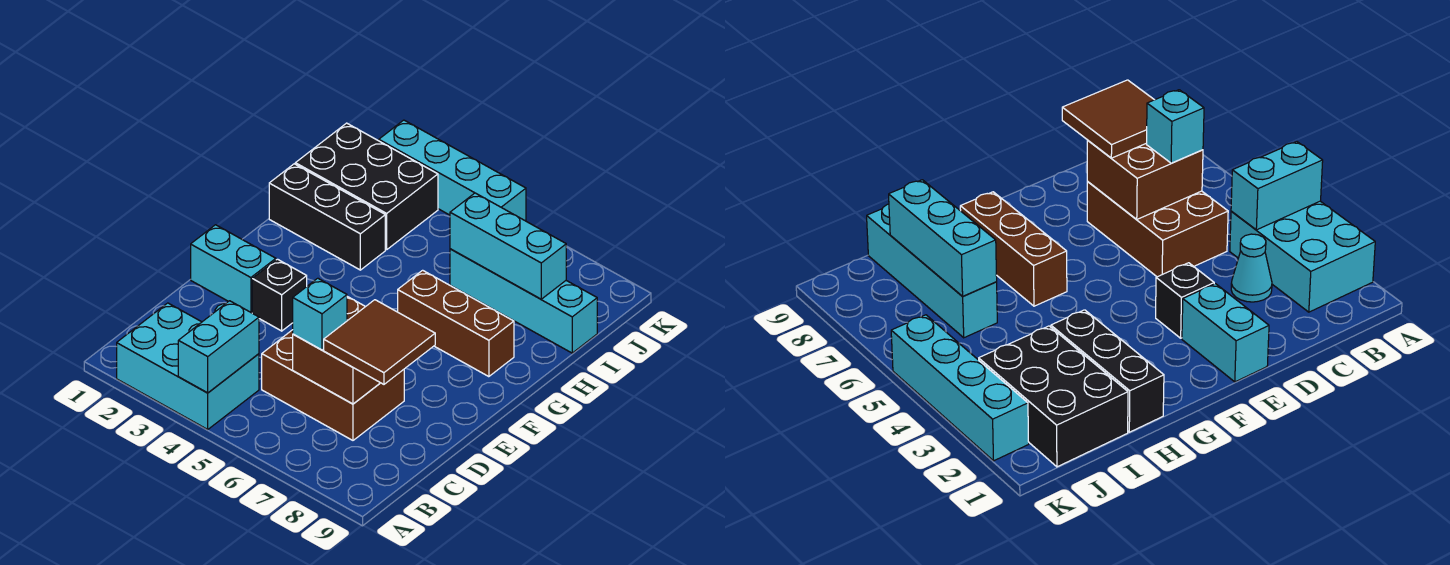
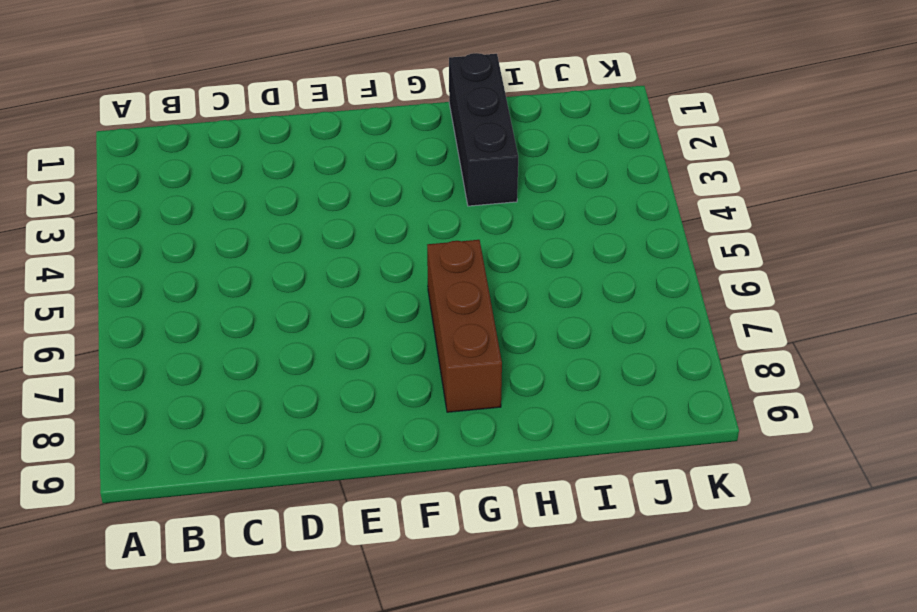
none -> cyan brick A2:B4 level 1
none -> cyan cone C3 level 1
none -> brown brick C5:D7 level 1

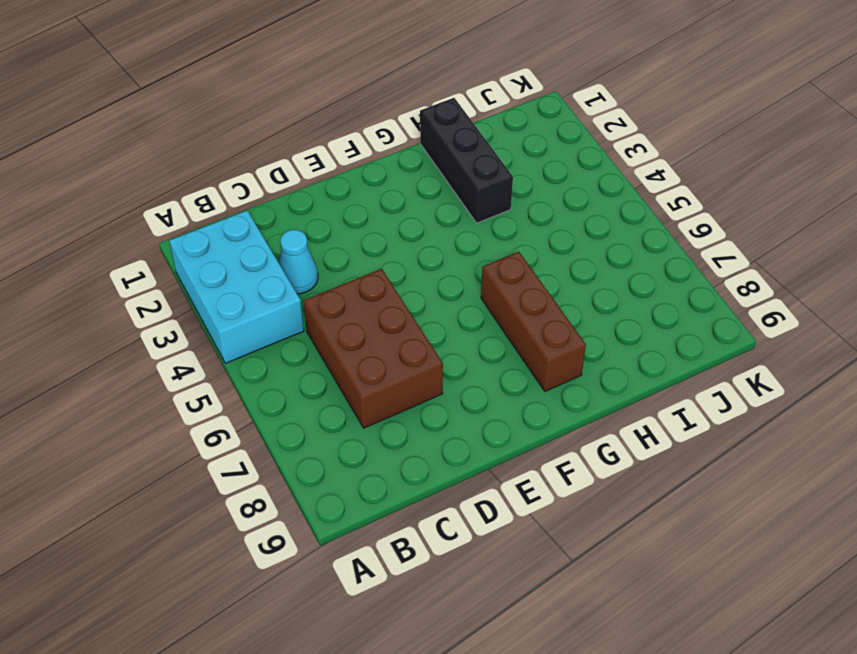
none -> cyan brick E1:E2 level 1
none -> black brick E3 level 1
none -> black brick I1:J3 level 1

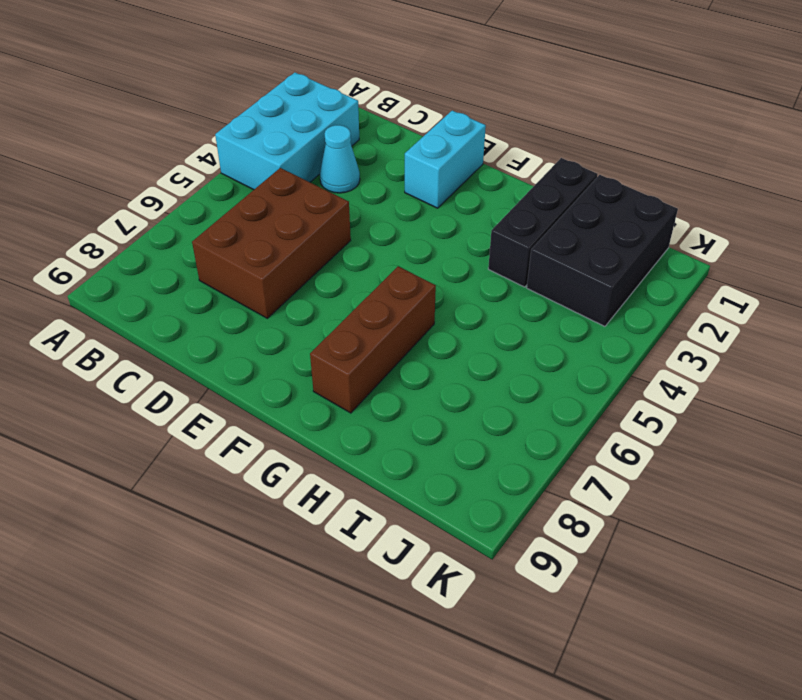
none -> black brick E3 level 1
none -> cyan brick I6:I9 level 1
none -> cyan brick K2:K5 level 1

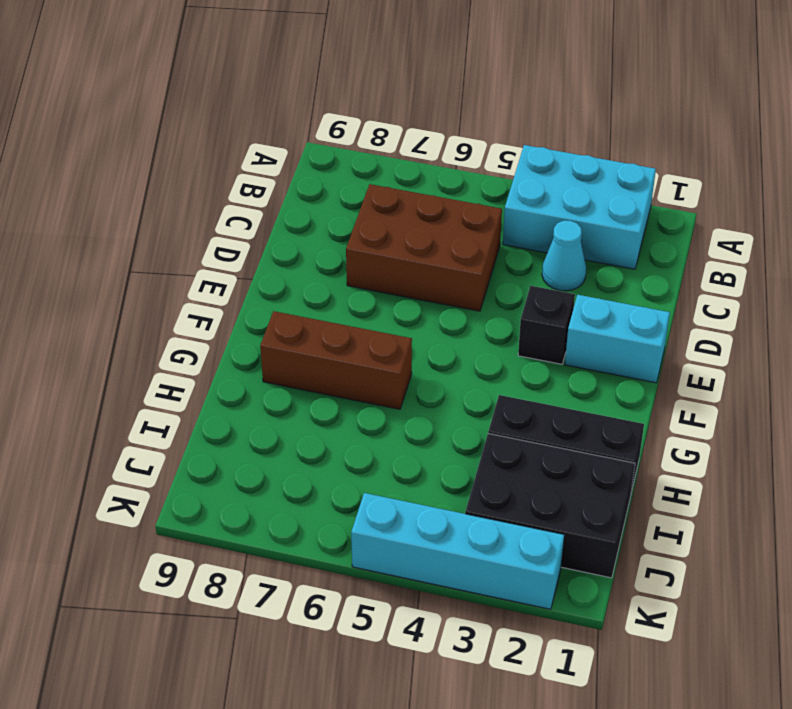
none -> cyan brick I6:I9 level 1
none -> cyan brick A4:B4 level 2
none -> brown brick C6:D7 level 2

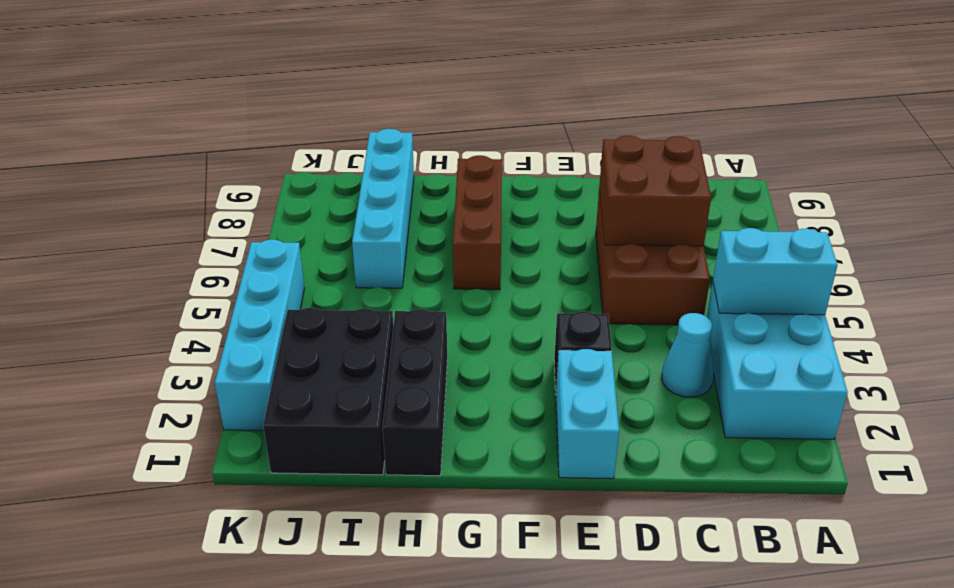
none -> cyan brick I6:I8 level 2
none -> cyan brick C6 level 3
none -> brown tile C7:D8 level 3

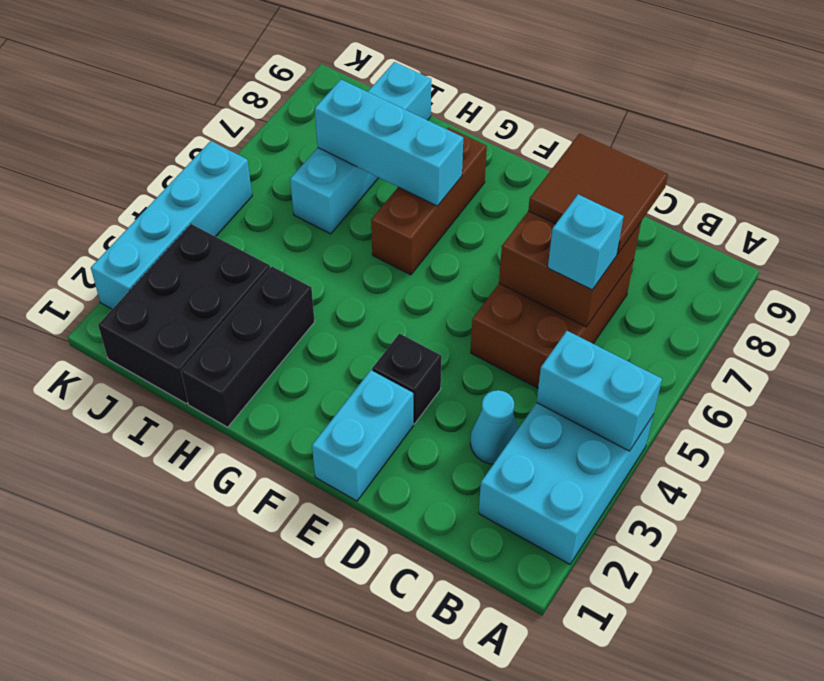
cyan brick G7:I7 level 2 -> cyan brick I6:I8 level 2

